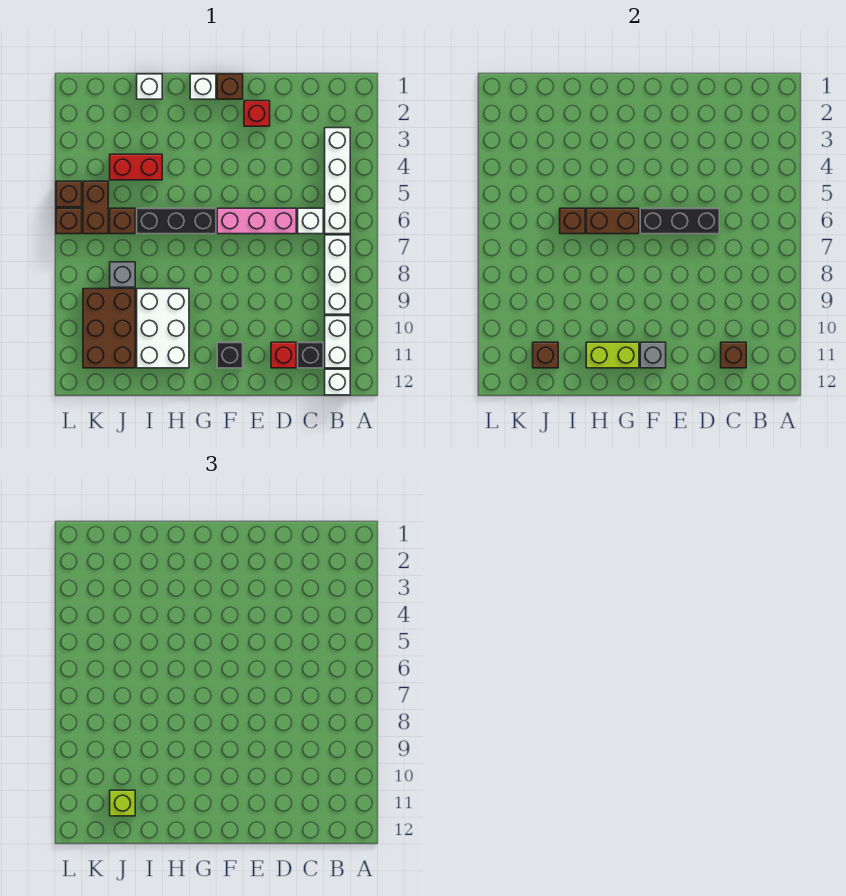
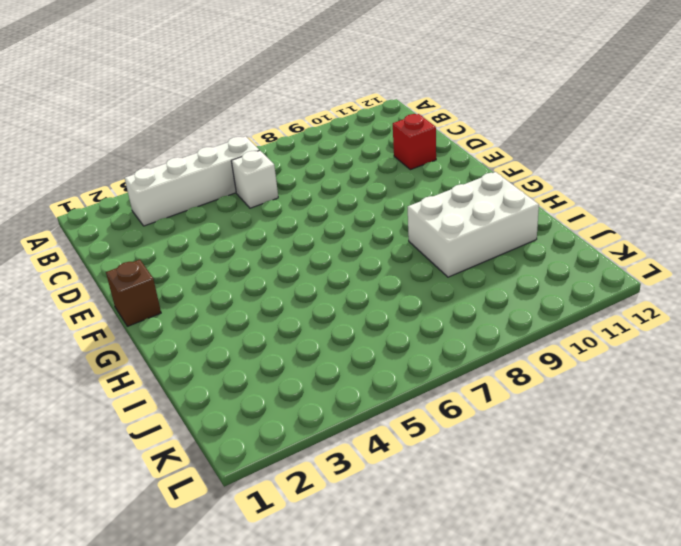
none -> white brick B7:B9 level 1
none -> white brick B10:B11 level 1
none -> white brick B12 level 1
none -> black brick C11 level 1

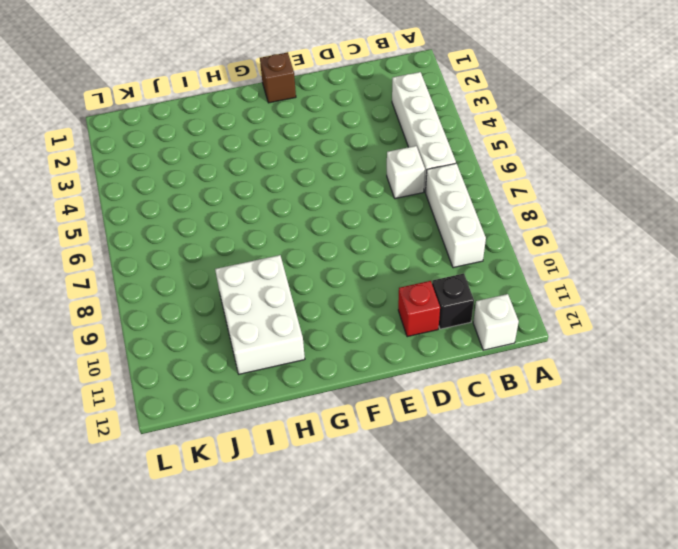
none -> white brick B10:B11 level 1
none -> pink brick D6:F6 level 1
none -> red brick E2 level 1
none -> black brick F11 level 1

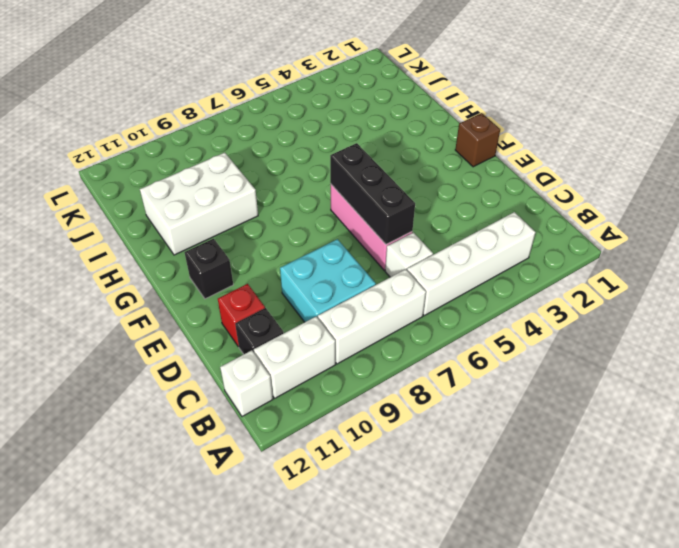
cyan brick C8:D9 level 1 -> none
none -> red brick E2 level 1
none -> white brick G1 level 1
none -> black brick G6:I6 level 1
none -> white brick I1 level 1

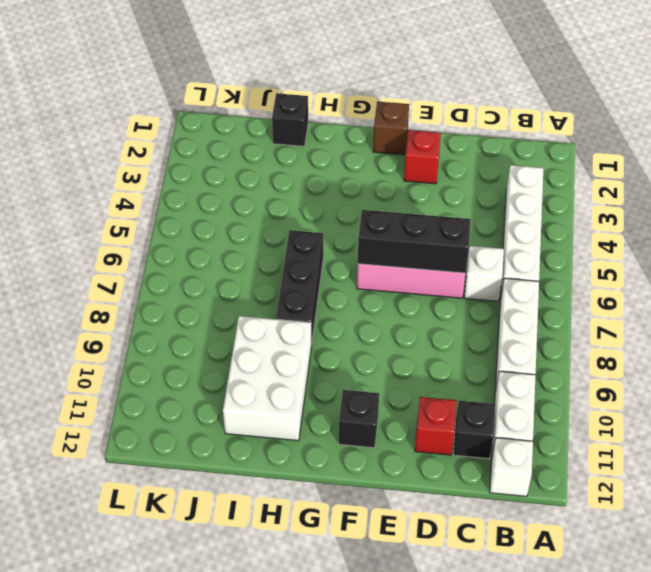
black brick H6:H8 level 1 -> black brick G6:I6 level 1
black brick I1 level 1 -> white brick I1 level 1
none -> white brick G1 level 1
none -> red brick I4:J4 level 1
none -> brown brick J6 level 1
none -> grey brick J8 level 1

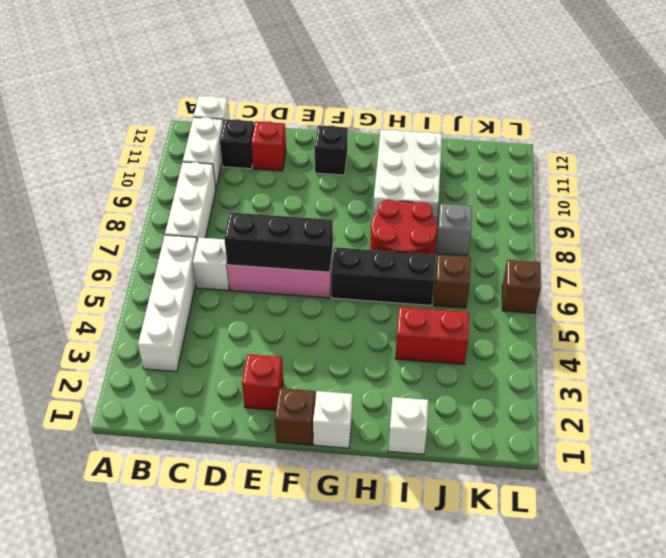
red round brick H7:I8 level 1 -> none
none -> brown brick J9:K11 level 1
none -> brown brick K5:K6 level 1
none -> brown brick L5 level 1
none -> brown brick C11 level 2

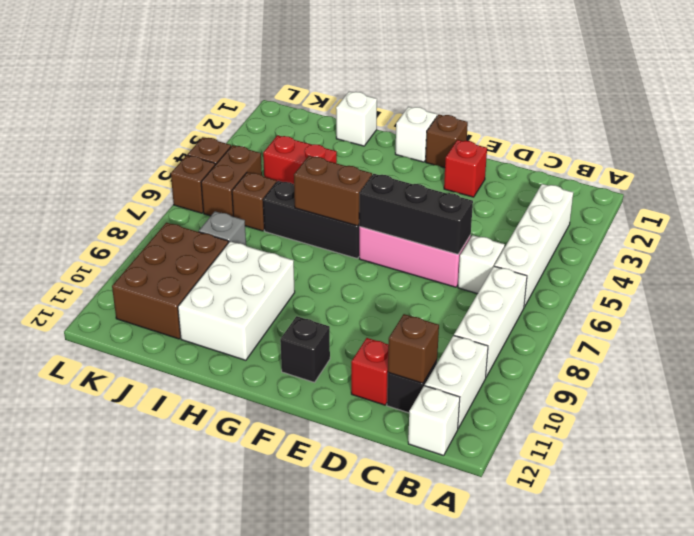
none -> grey brick F11 level 2
none -> lime brick G11:H11 level 2
none -> brown brick I6 level 2
none -> brown brick J11 level 2

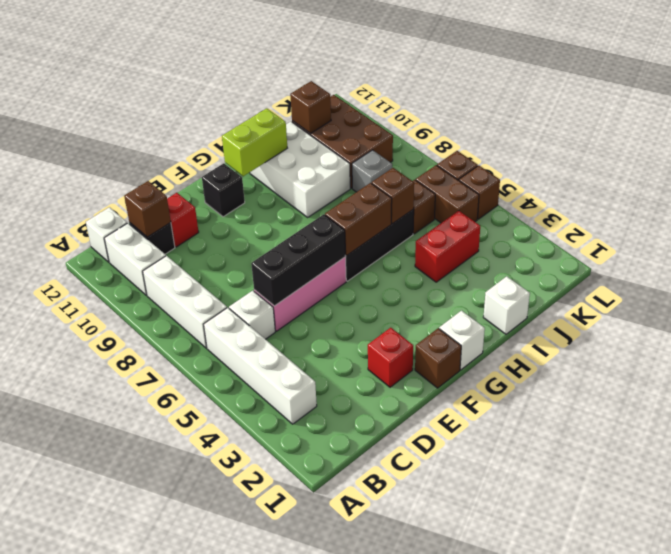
none -> grey brick F11 level 2
none -> lime brick J11 level 3

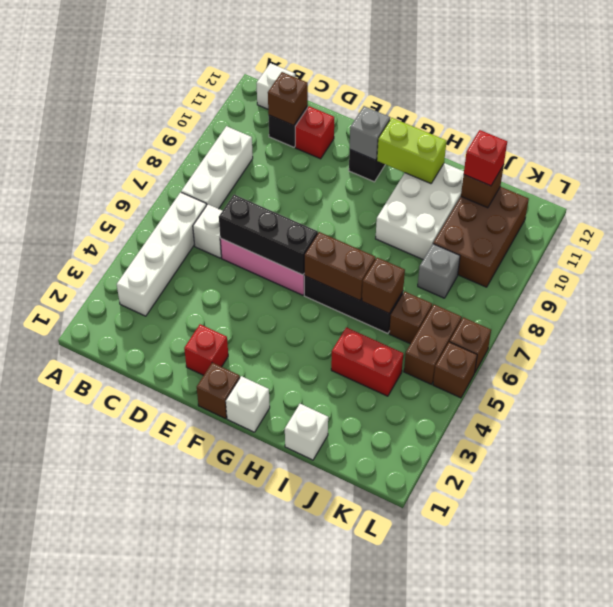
red brick J11 level 3 -> lime brick J11 level 3
none -> white brick B10:B11 level 1

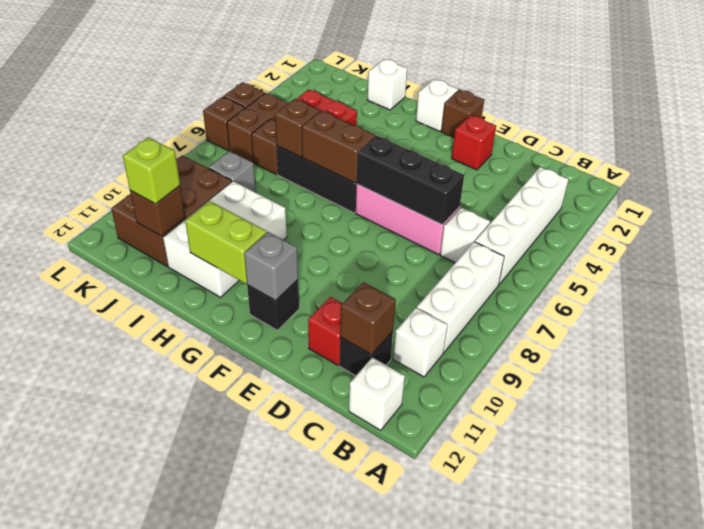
white brick B10 level 1 -> white brick B10:B11 level 1

